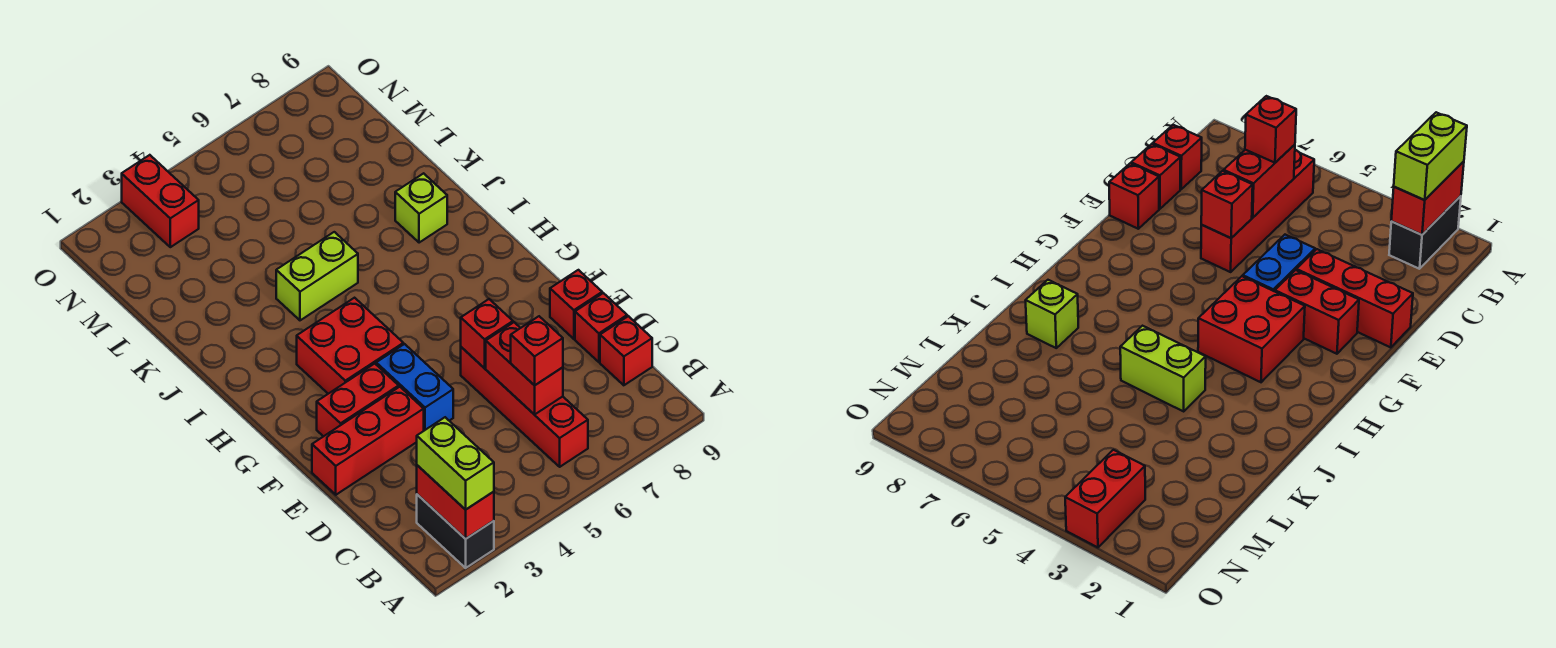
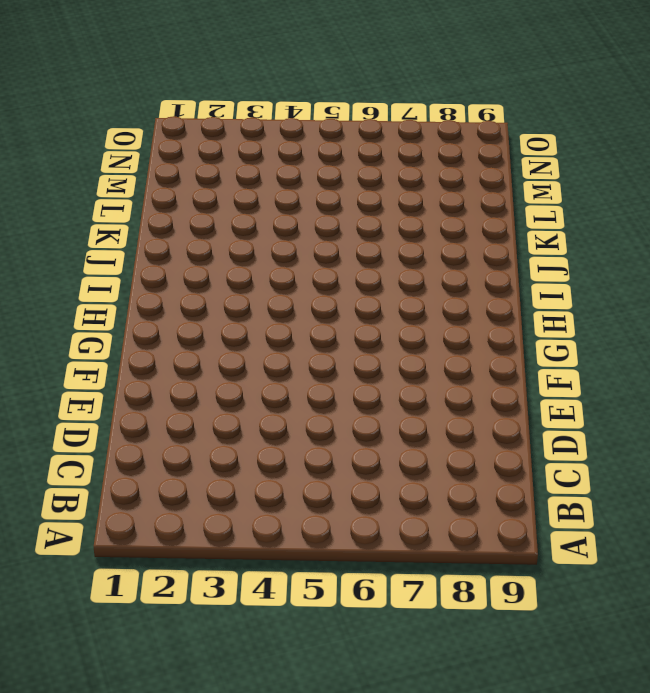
none -> black brick A2:B2 level 1
none -> red brick B6:E6 level 1
none -> red brick C9 level 1

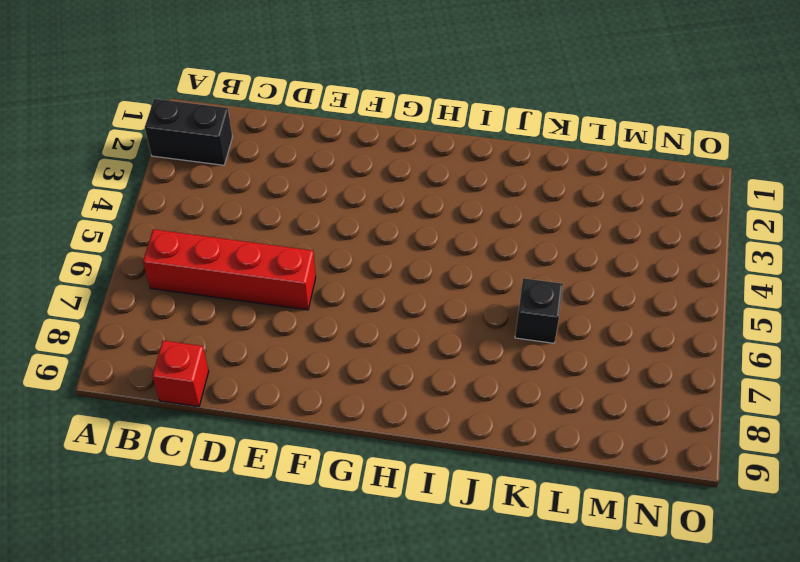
black brick K6 level 1 -> none
none -> red brick D9 level 1
none -> red brick E1:E3 level 1
none -> blue brick E4:F4 level 1

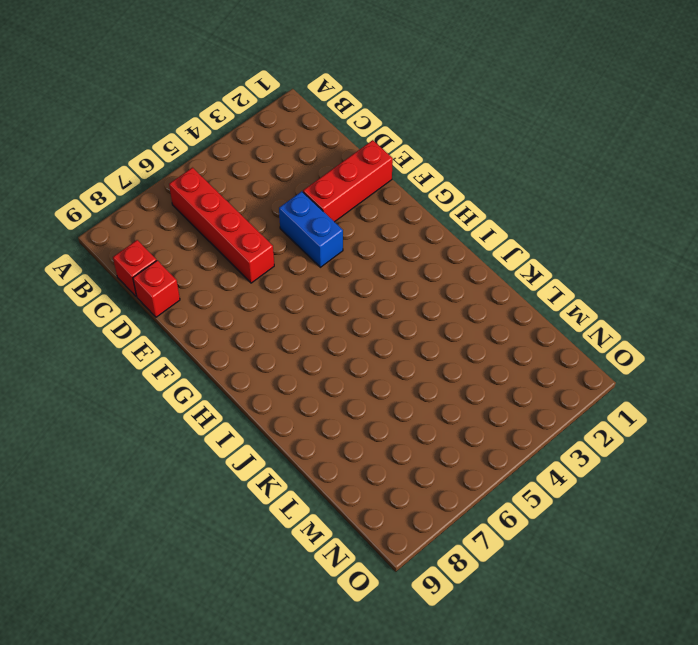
none -> black brick A2:B2 level 1
none -> red brick E9 level 1
none -> red brick F2:F3 level 1

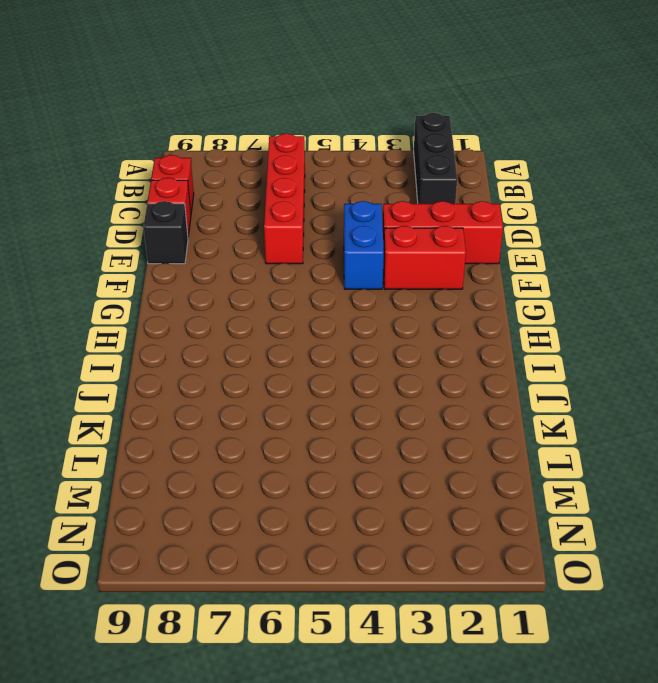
black brick A2:C2 level 1 -> black brick A2:B2 level 1
black brick E9 level 1 -> red brick E9 level 1
none -> red brick G3:H4 level 1
none -> lime brick J4:J5 level 1
none -> lime brick J8 level 1

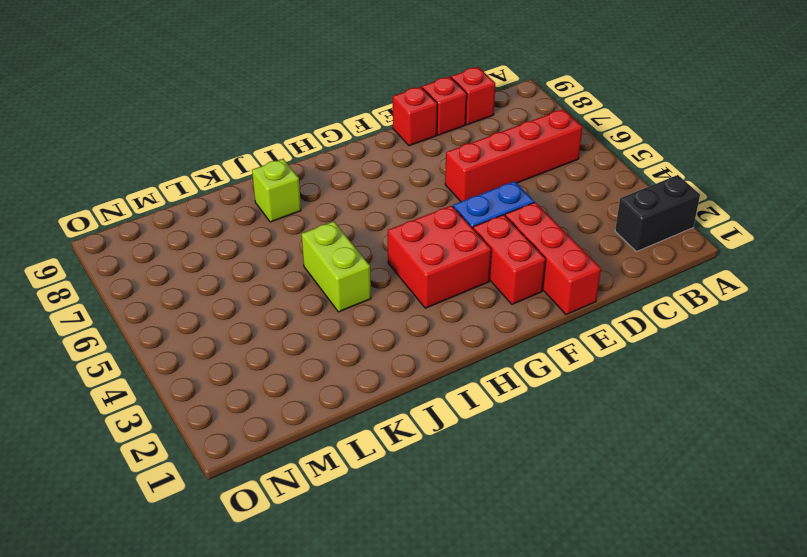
none -> red brick N3:O3 level 1
none -> red brick A2:B2 level 2
none -> red brick C6:D6 level 2

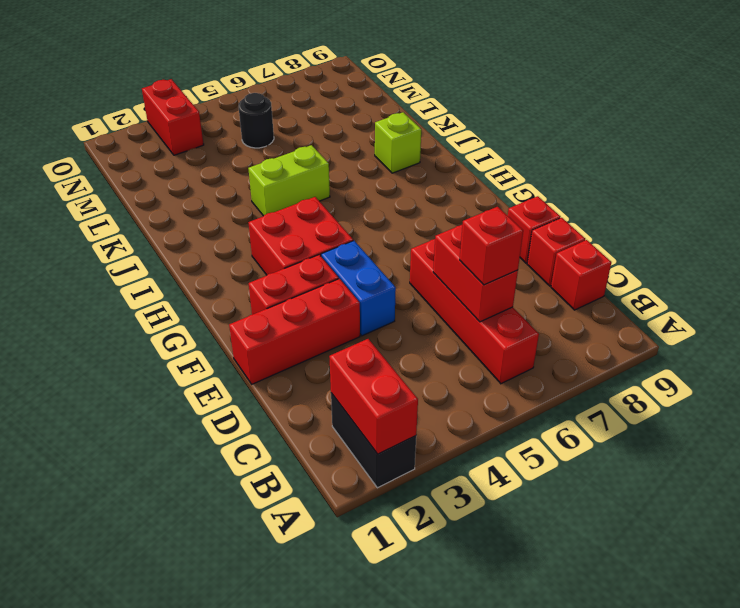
black round brick M5 level 1 -> none
none -> red brick E6 level 2
none -> lime brick A2:B2 level 3

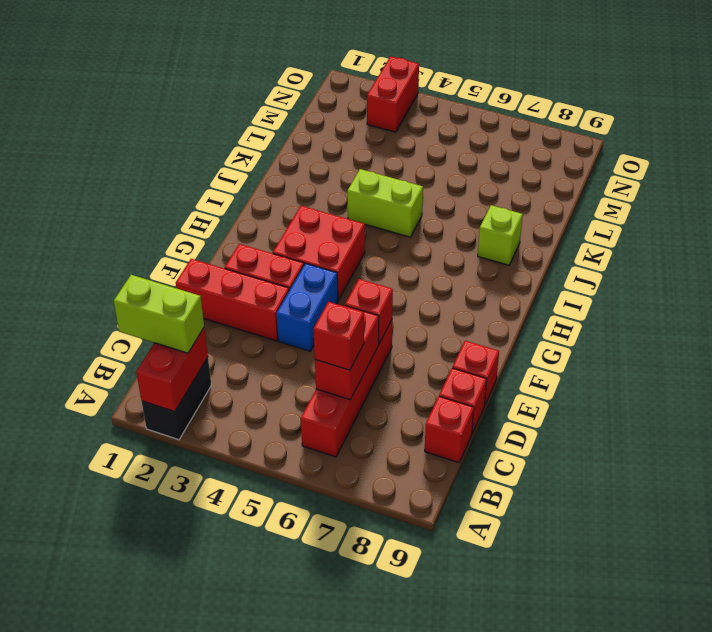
lime brick B1:B2 level 3 -> lime brick A2:B2 level 3

